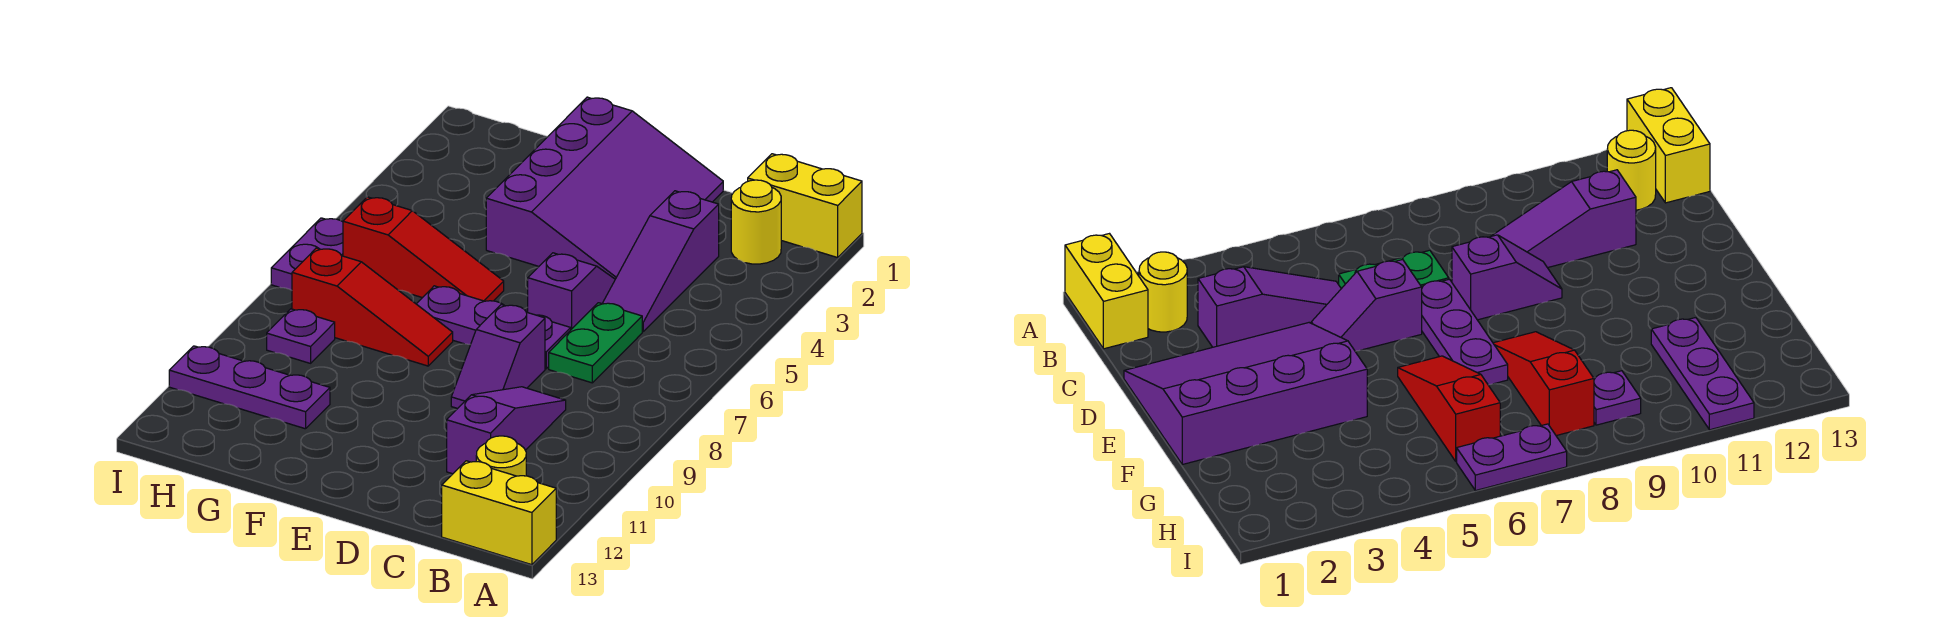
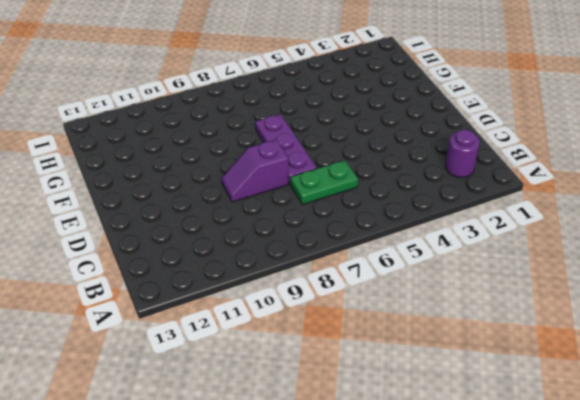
purple round brick B2 level 1 -> yellow round brick B2 level 1
none -> yellow brick A1:B1 level 1
none -> yellow brick A13:B13 level 1
none -> yellow round brick B12 level 1

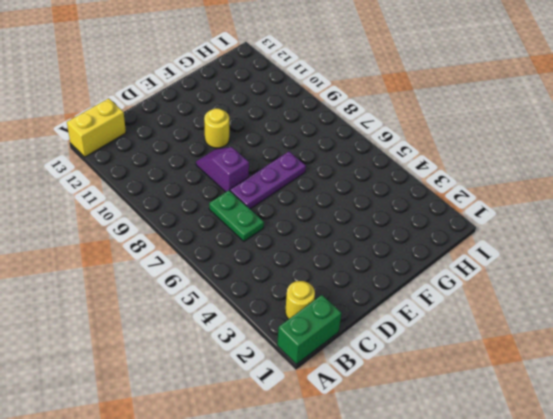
green brick A1:B1 level 1 -> yellow brick A1:B1 level 1
yellow round brick E10 level 1 -> yellow round brick B12 level 1
none -> purple slope C3:C5 level 1 top 3
none -> purple slope C9:C11 level 1 top 11
none -> purple slope D1:F4 level 1 top F

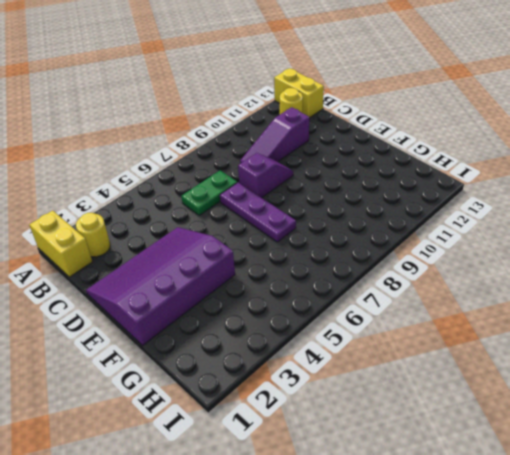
none -> purple slope C3:C5 level 1 top 3
none -> purple slope D5:D6 level 1 top 6
none -> red slope F6:H6 level 1 top H

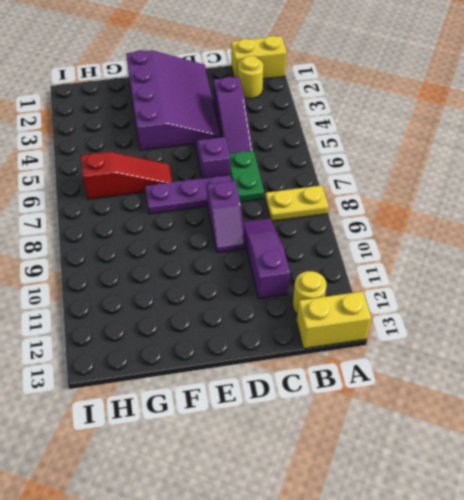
yellow plate A8:B8 level 1 -> none
none -> red slope F8:H8 level 1 top H
none -> purple plate G11:I11 level 1
none -> purple plate H9 level 1

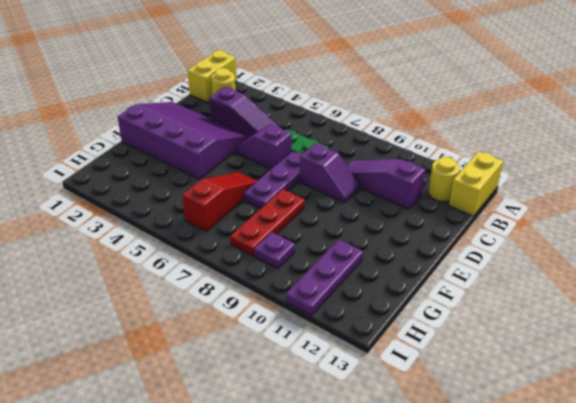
red plate F8:H8 level 1 -> red slope F8:H8 level 1 top H
none -> purple plate I6:I7 level 1

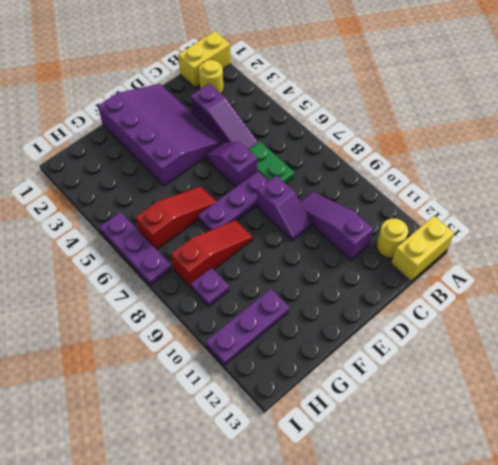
purple plate I5:I7 level 1 -> purple plate I6:I7 level 1

